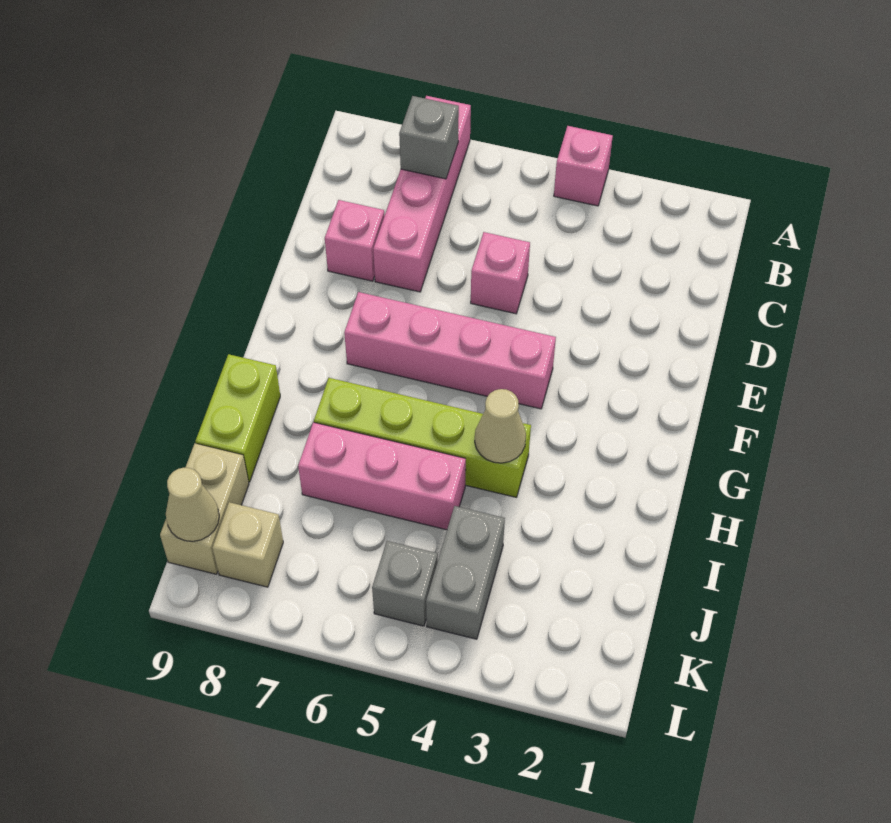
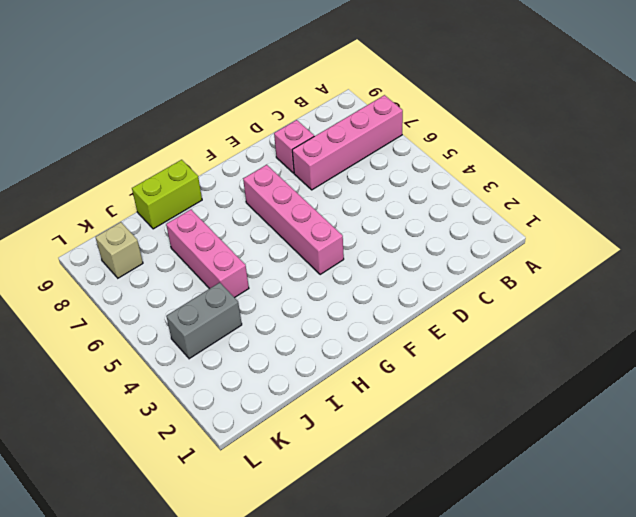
none -> pink brick A4 level 1
none -> pink brick D5 level 1
none -> lime brick H4:H7 level 1

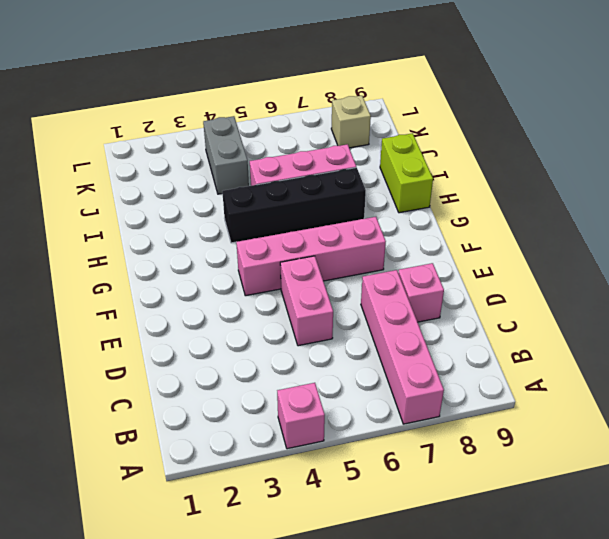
pink brick D5:E5 level 1 -> pink brick D5 level 1
black brick H4:H7 level 1 -> lime brick H4:H7 level 1
none -> tan brick J9:K9 level 1
none -> grey brick K5 level 1
none -> grey brick B7 level 2

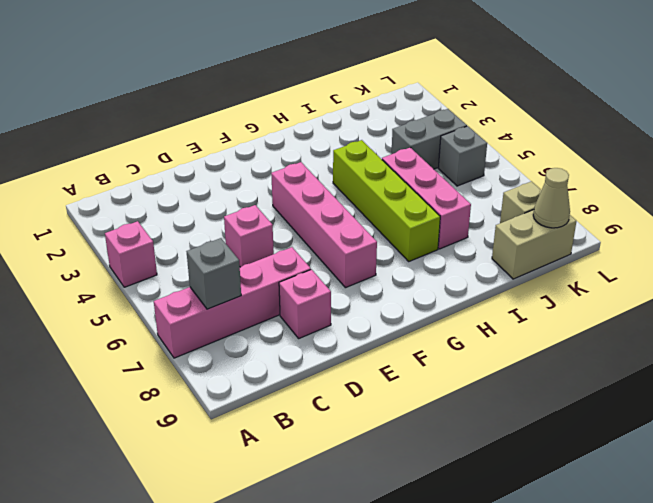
none -> lime brick H9:I9 level 1
none -> tan cone H4 level 2

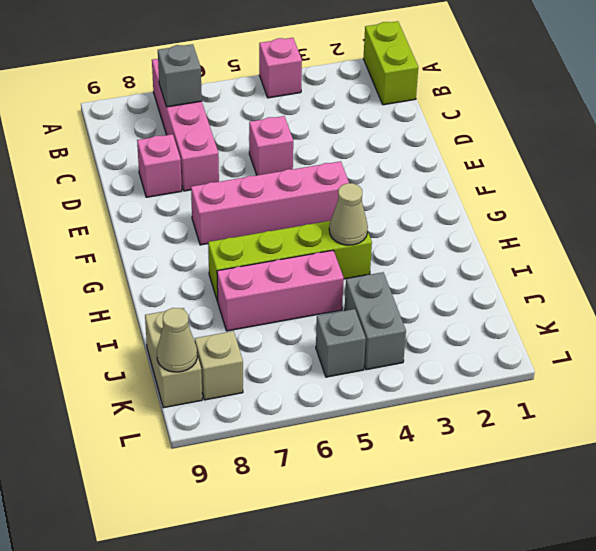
lime brick A1:B1 level 1 -> lime brick H9:I9 level 1

